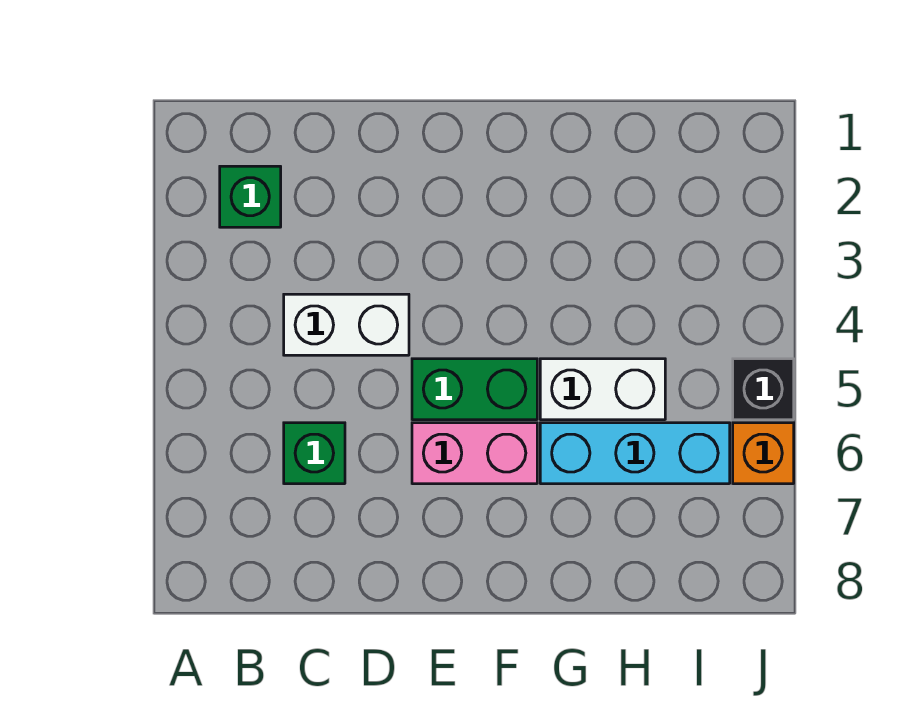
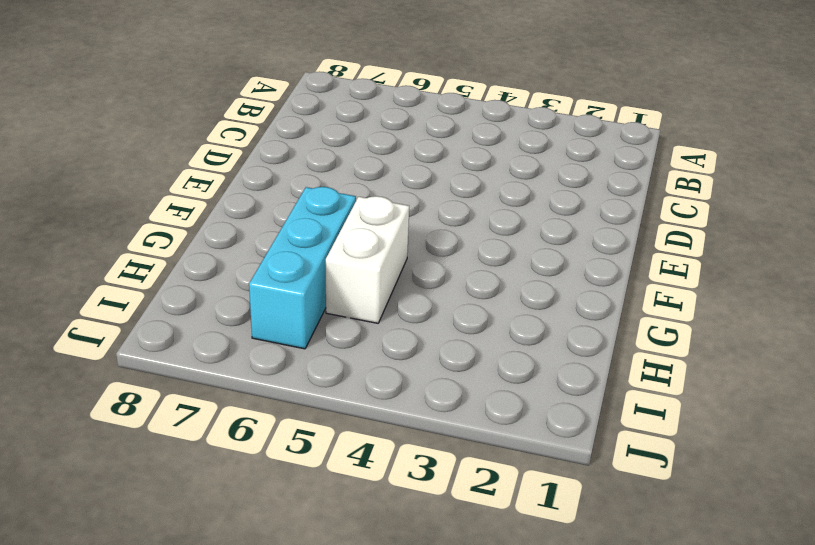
none -> green brick B2 level 1
none -> white brick C4:D4 level 1

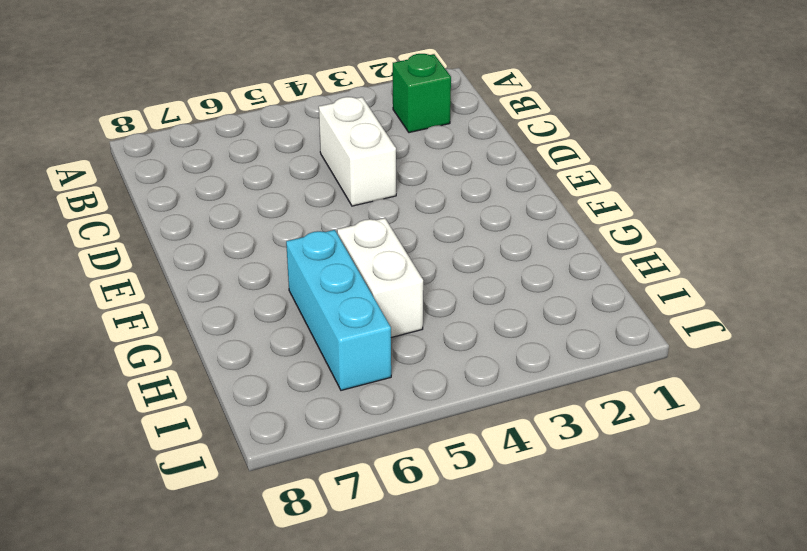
none -> green brick C6 level 1
none -> green brick E5:F5 level 1

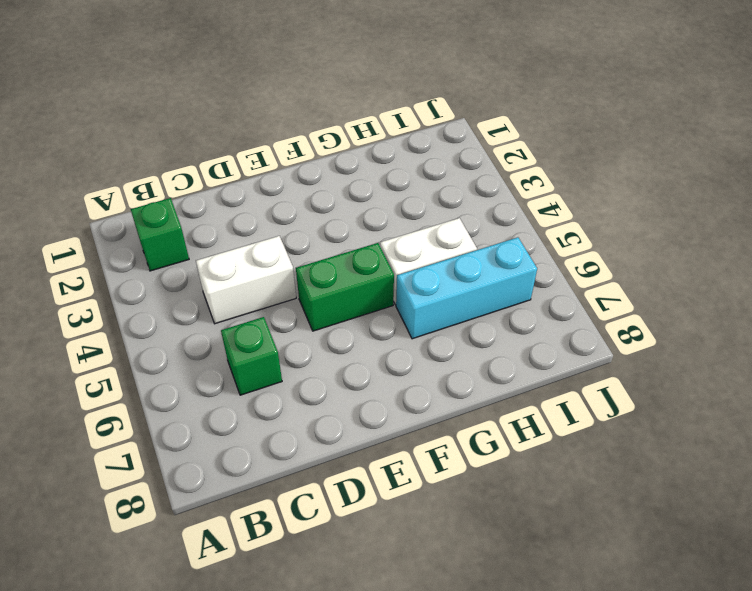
none -> pink brick E6:F6 level 1
none -> black brick J5 level 1

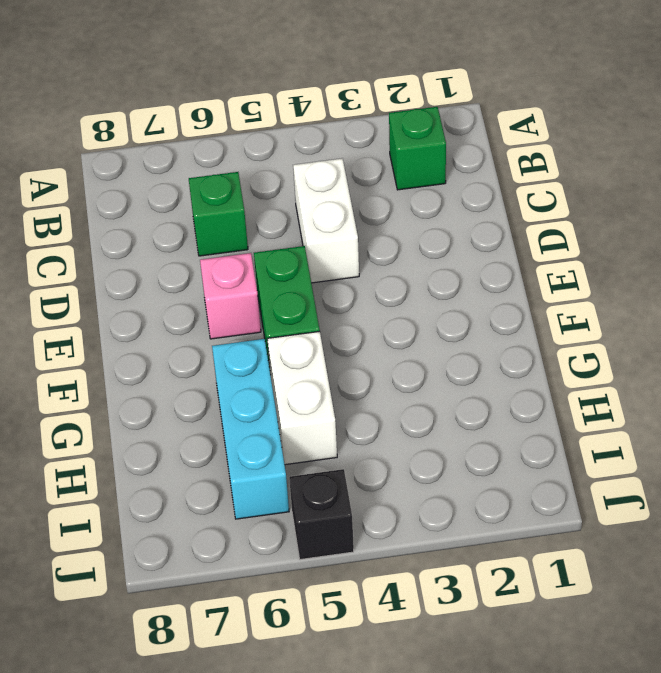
pink brick E6 level 1 -> pink brick E6:F6 level 1
none -> orange brick J6 level 1

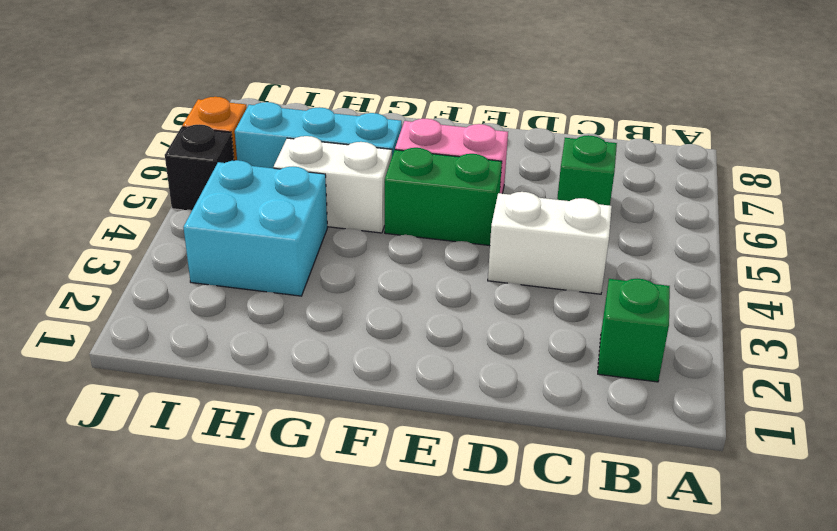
cyan brick H3:I4 level 1 -> none

